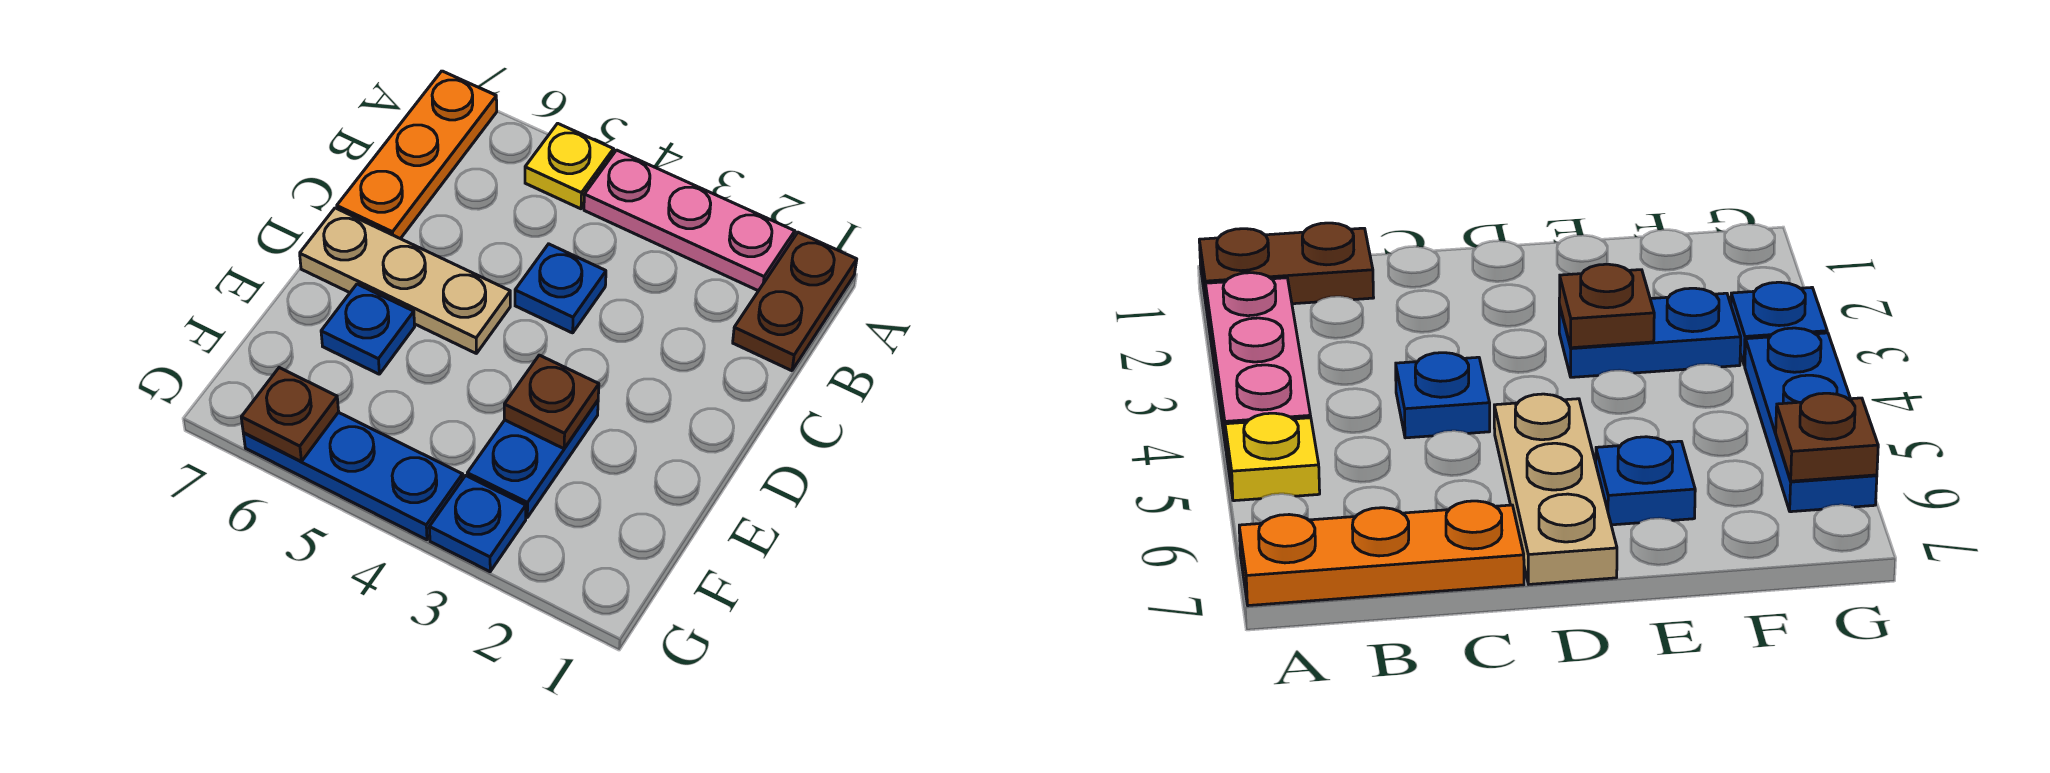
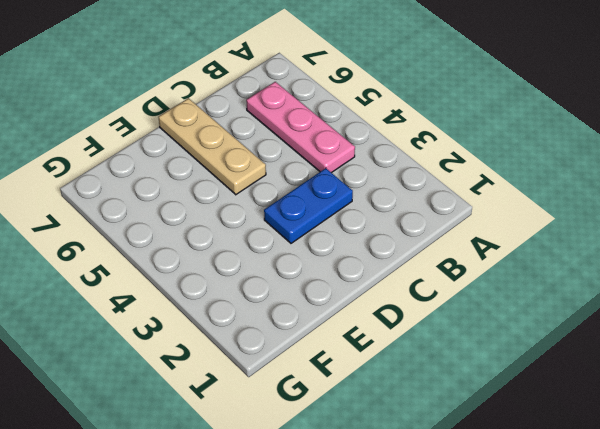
pink plate B4:B6 level 1 -> pink plate A2:A4 level 1
blue plate C3:D3 level 1 -> blue plate E3:F3 level 1
none -> brown plate A1:B1 level 1
none -> yellow plate A5 level 1
none -> orange plate A7:C7 level 1

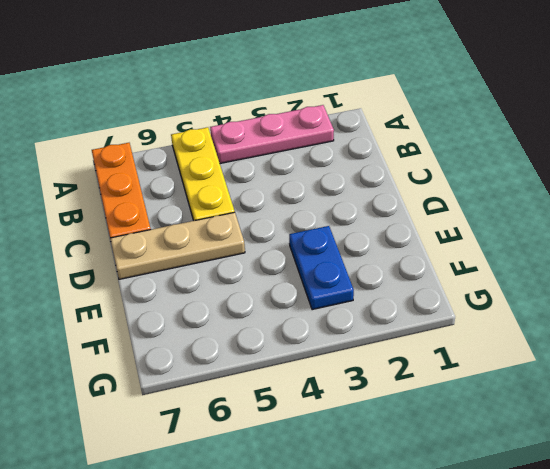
yellow plate A5:C5 level 1 -> yellow plate A5 level 1
none -> brown plate A1:B1 level 1
none -> blue plate C4 level 1
none -> blue plate E6 level 1

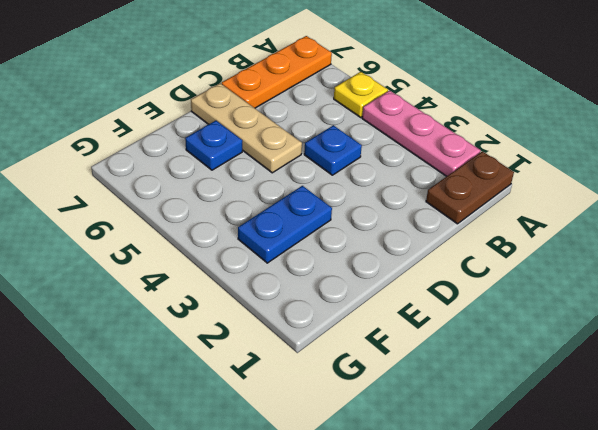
none -> blue plate G3 level 1
none -> blue plate G4:G6 level 1
none -> brown plate E3 level 2

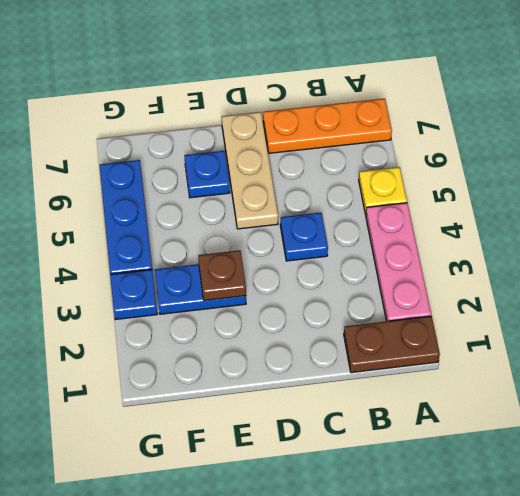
none -> brown plate G6 level 2

